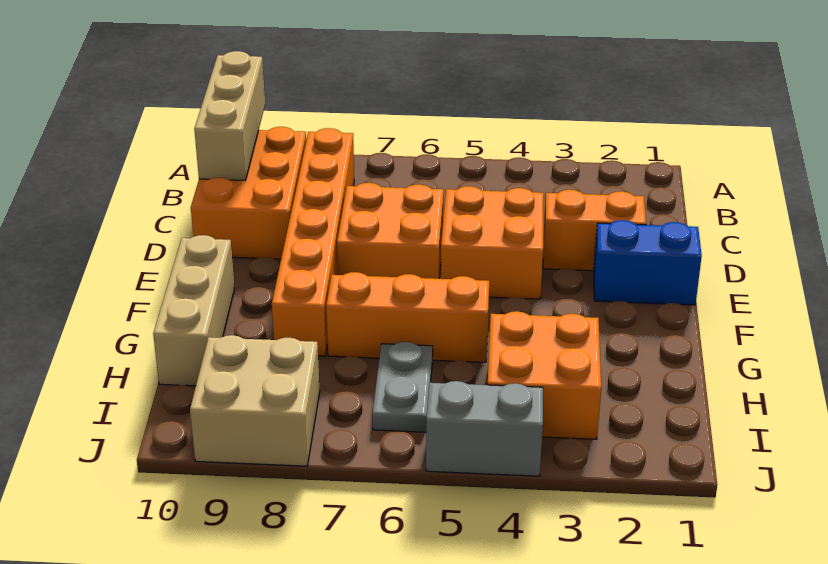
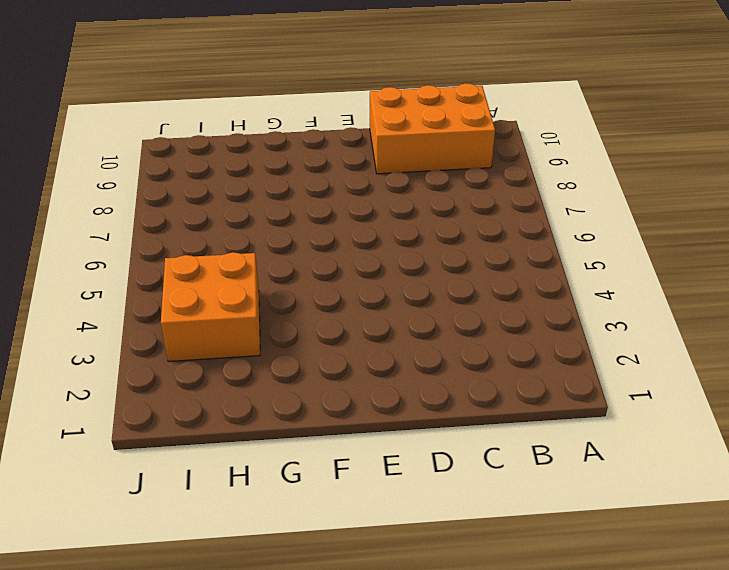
none -> orange brick B8:G8 level 1
none -> orange brick D2:D3 level 1
none -> orange brick D4:E5 level 1

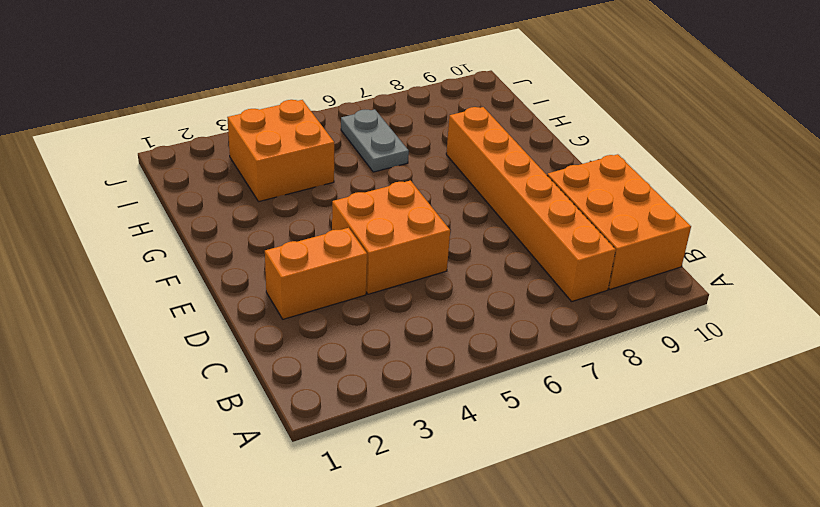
none -> orange brick D6:E7 level 1
none -> blue brick E1:E2 level 1
none -> tan brick F10:H10 level 1

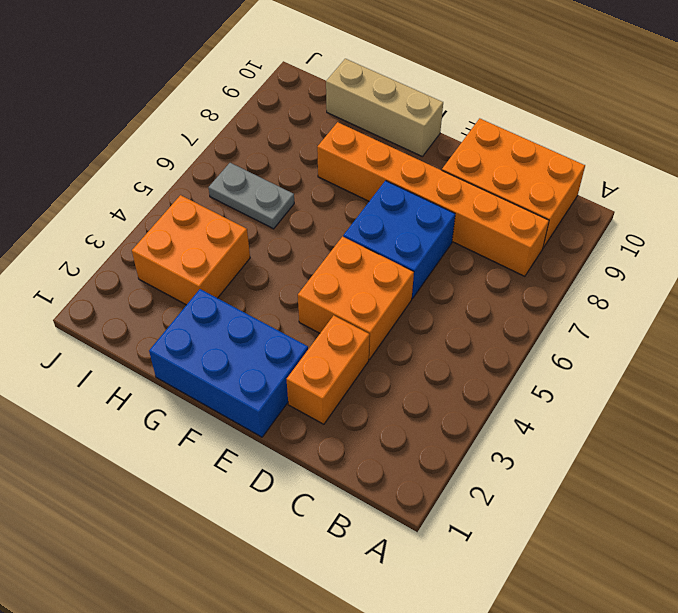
blue brick D6:E7 level 1 -> orange brick D6:E7 level 1
blue brick E1:G2 level 1 -> blue brick E1:E2 level 1
none -> orange brick G5:G7 level 1
none -> tan brick I8:J9 level 1
none -> grey brick J4:J5 level 1

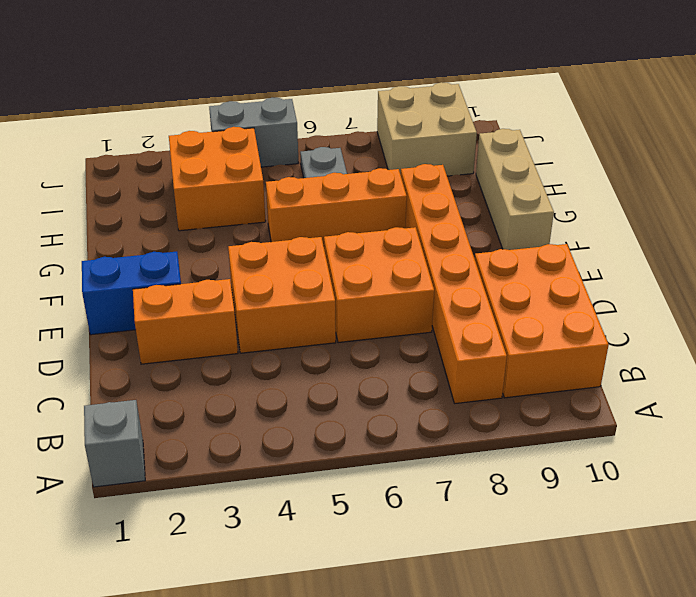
grey brick A1 level 1 -> none
none -> tan brick A10:C10 level 2

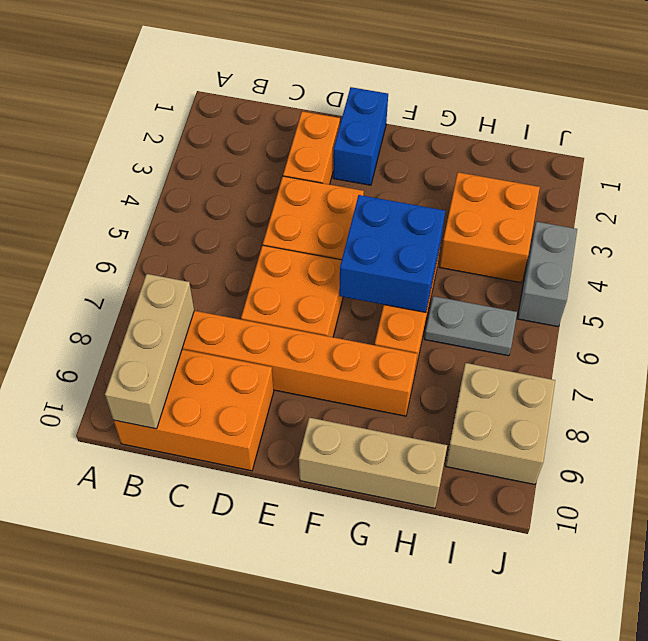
tan brick B8:B10 level 2 -> tan brick A10:C10 level 2
blue brick F5:G6 level 2 -> none

